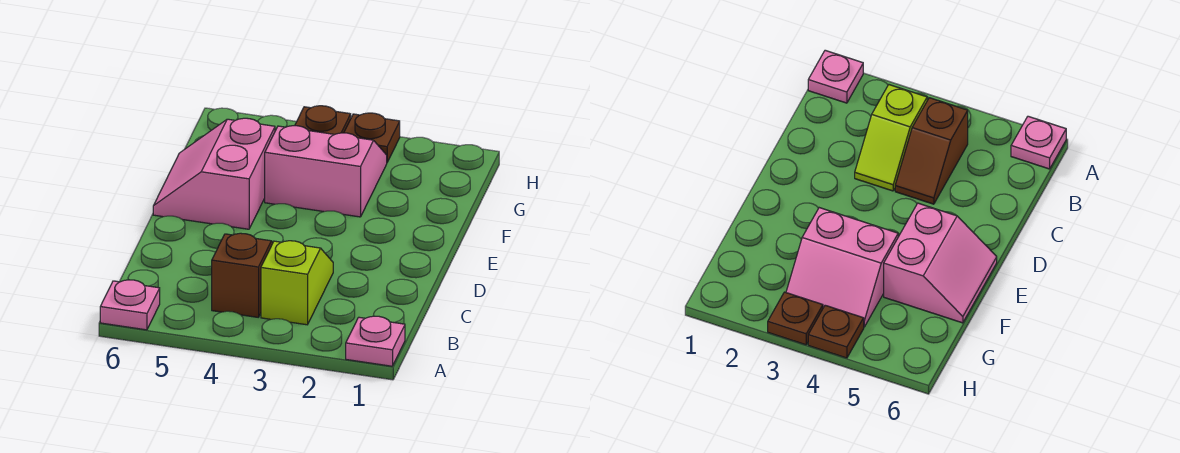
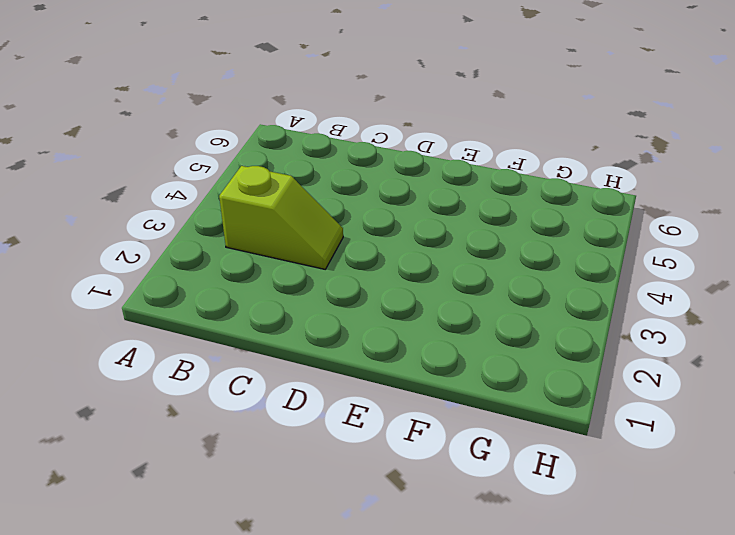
none -> pink plate A1 level 1
none -> pink plate A6 level 1

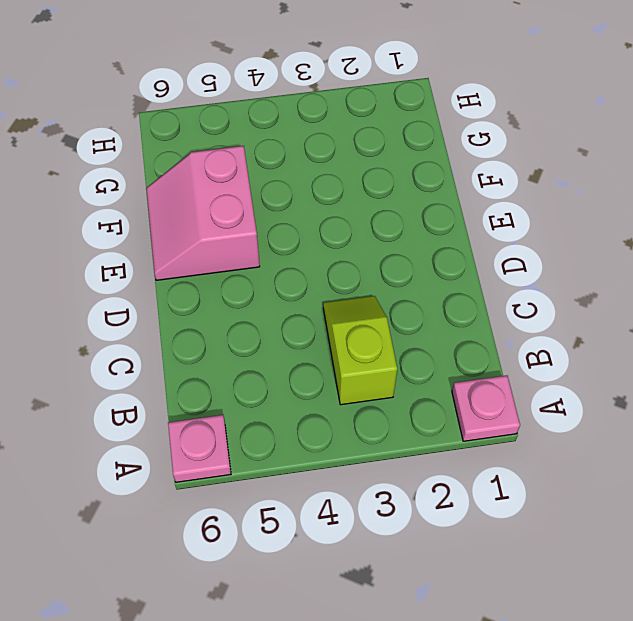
none -> brown slope B4:C4 level 1 top B
none -> pink slope F3:G4 level 1 top F

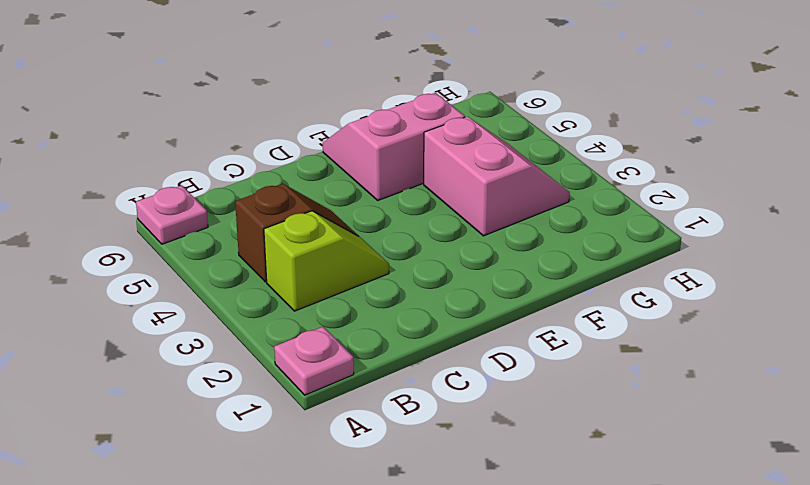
none -> brown plate H3 level 1
none -> brown plate H4 level 1

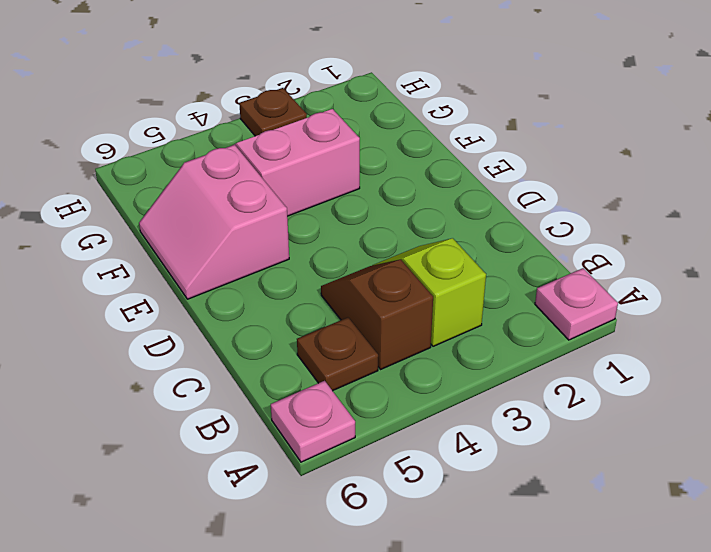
brown plate B5 level 1 -> brown plate H4 level 1

